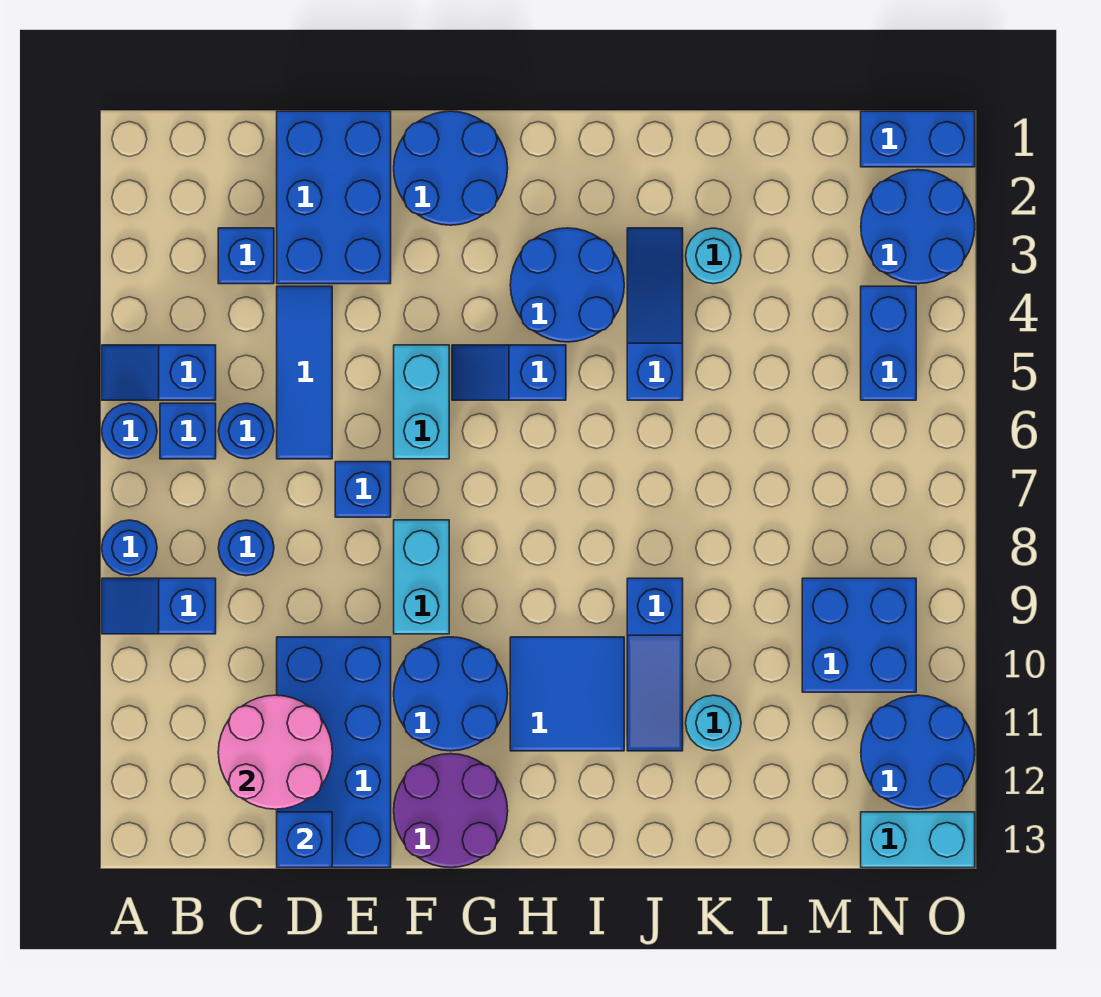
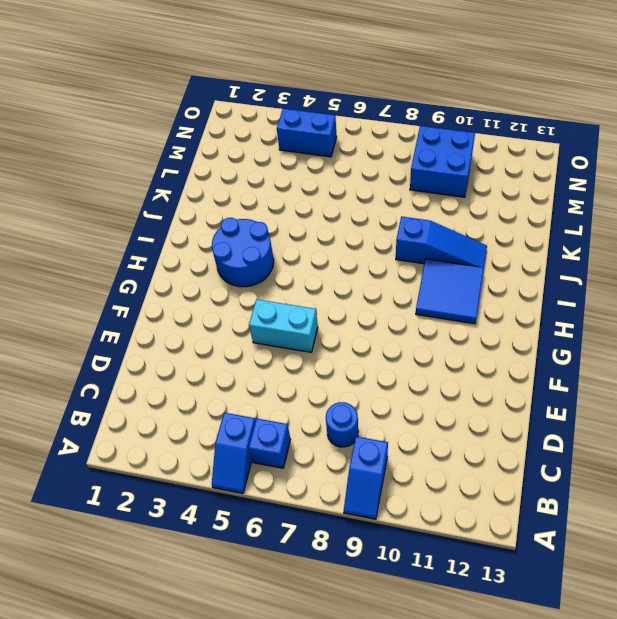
none -> blue round brick A6 level 1
none -> blue round brick A8 level 1
none -> blue brick C3 level 1
none -> blue round brick C6 level 1

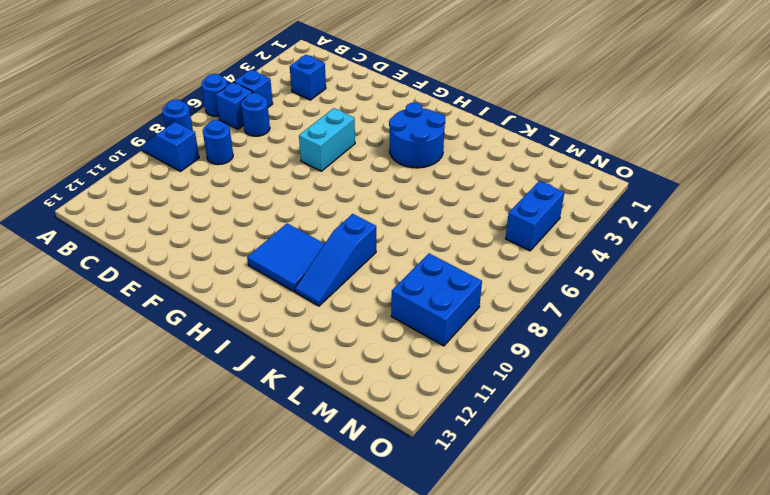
none -> blue brick D1:E3 level 1
none -> blue tile D4:D6 level 1
none -> blue brick D10:E13 level 1
none -> blue brick E7 level 1

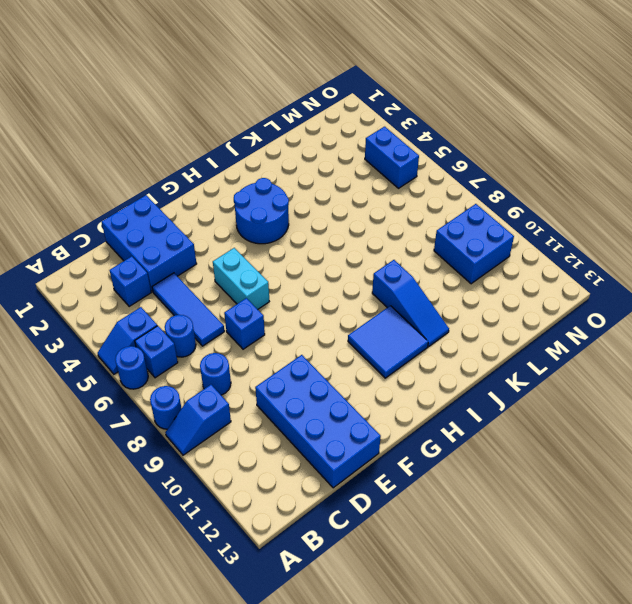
none -> blue round brick F1:G2 level 1
none -> cyan brick F8:F9 level 1
none -> blue round brick F10:G11 level 1
none -> purple round brick F12:G13 level 1

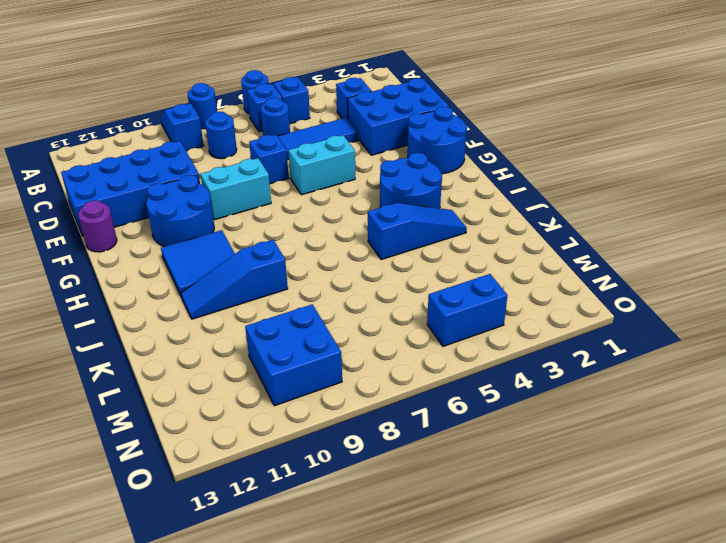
purple round brick F13 level 1 -> purple round brick F12:G13 level 1
none -> blue slope G5:H5 level 1 top H
none -> cyan round brick K3 level 1
none -> cyan round brick K11 level 1
none -> blue brick N1:O1 level 1

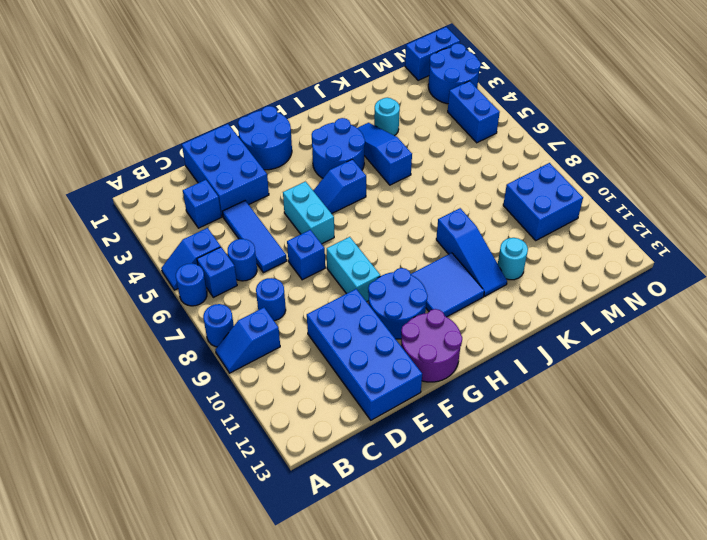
none -> blue round brick N11:O12 level 1
none -> cyan brick N13:O13 level 1
none -> pink round brick C11:D12 level 2
none -> blue brick D13 level 2

